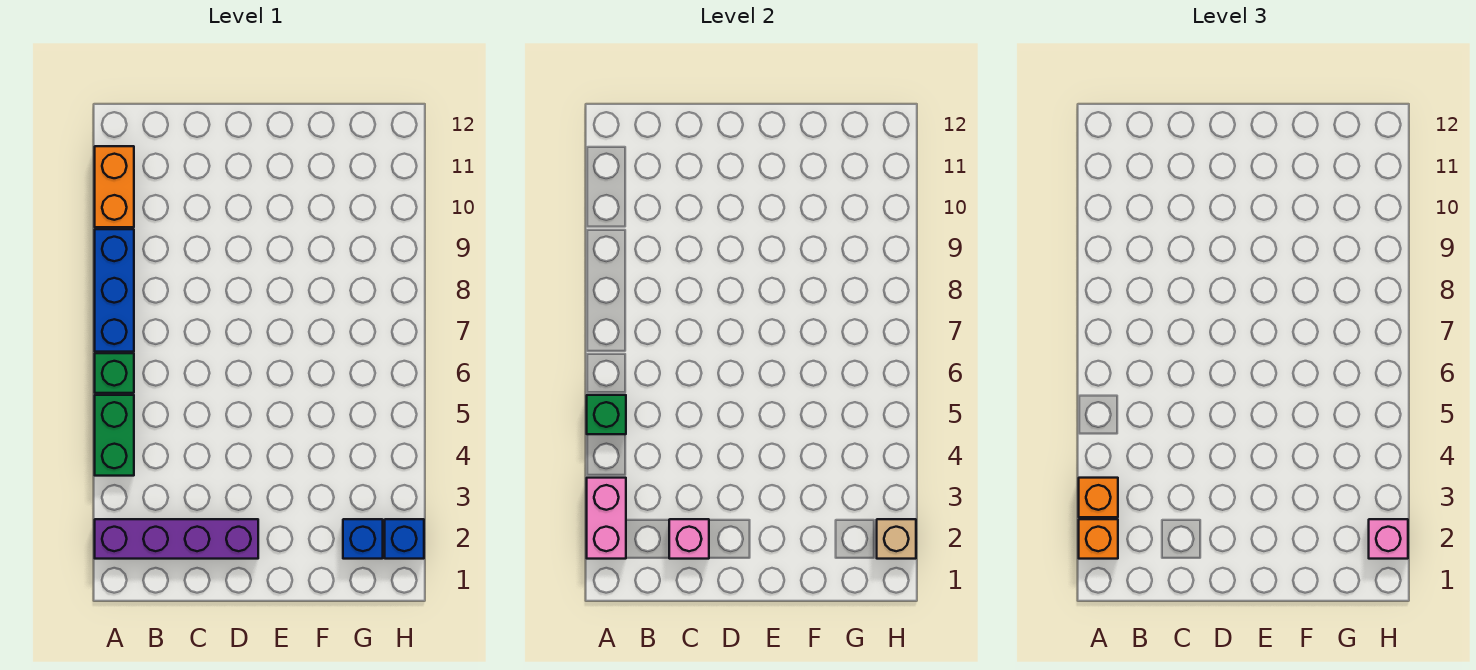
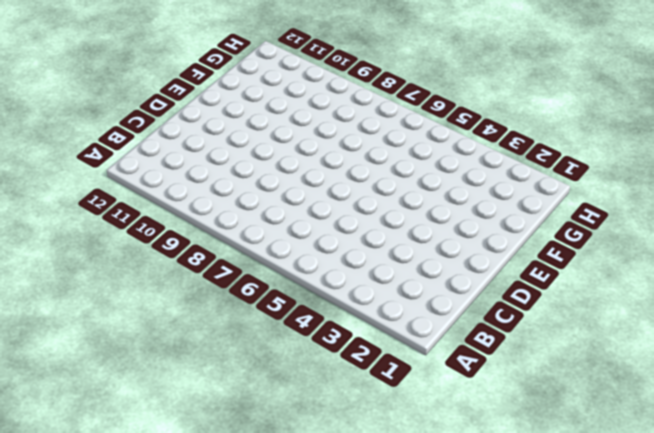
none -> purple brick A2:D2 level 1
none -> green brick A4:A5 level 1
none -> green brick A6 level 1

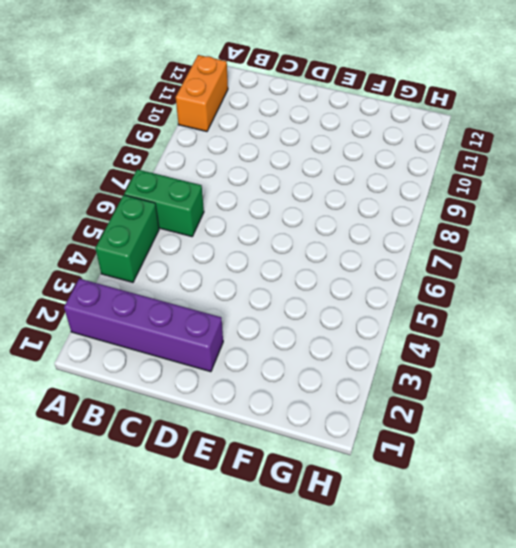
green brick A6:B6 level 1 -> green brick A6 level 1
none -> blue brick A7:A9 level 1
none -> blue brick G2 level 1
none -> blue brick H2 level 1

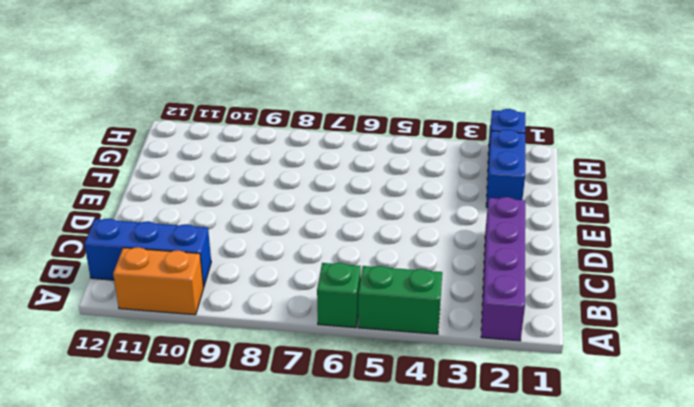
blue brick B10:B12 level 1 -> blue brick A7:A9 level 1
blue brick F2:G2 level 1 -> blue brick G2 level 1
none -> pink brick A2:A3 level 2
none -> green brick A5 level 2
none -> pink brick C2 level 2

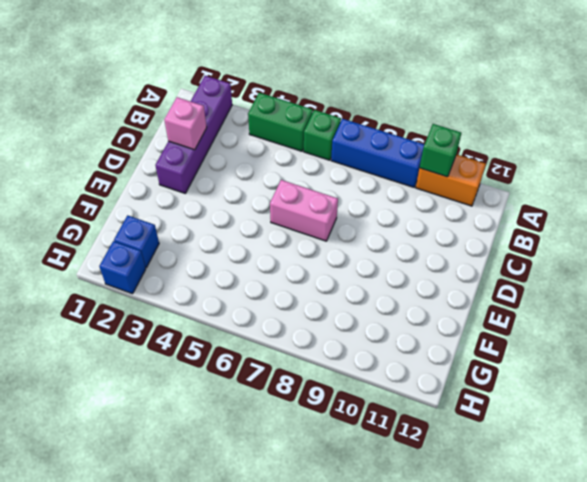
green brick A10 level 2 -> green brick A5 level 2
pink brick D6:D7 level 1 -> pink brick A2:A3 level 2
none -> tan brick H2 level 2
none -> orange brick A2 level 3
none -> orange brick A3 level 3

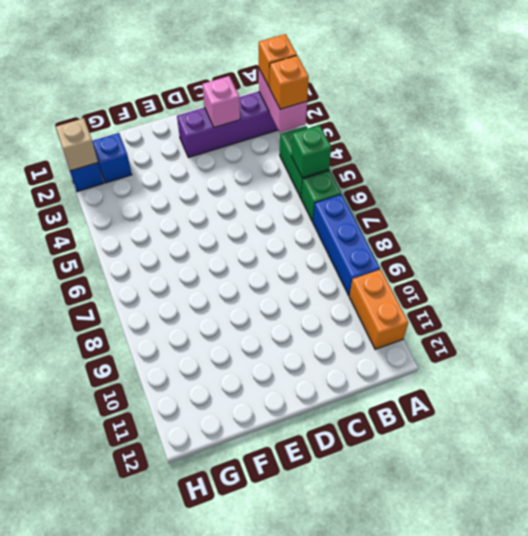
none -> pink brick H2 level 3

